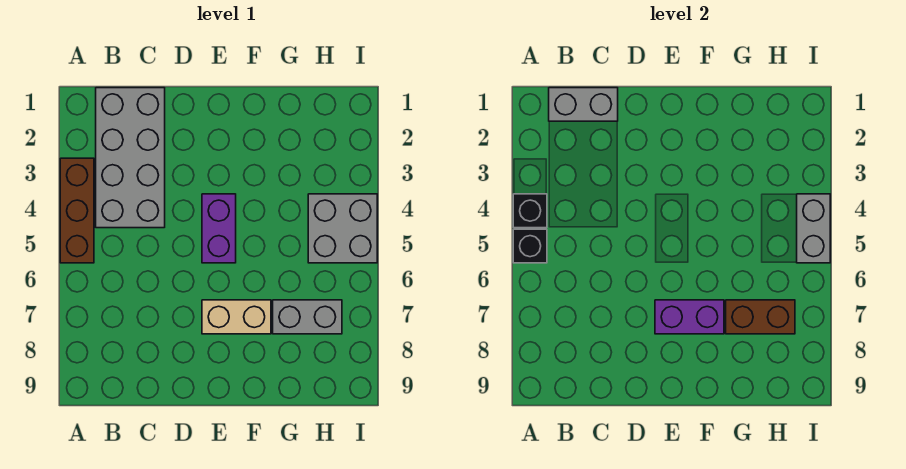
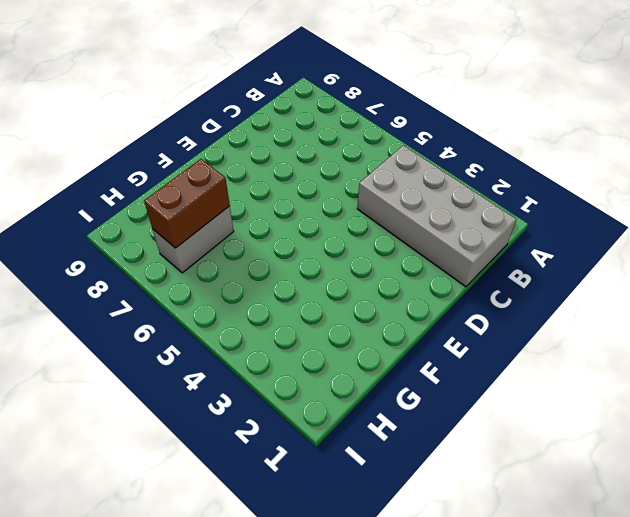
none -> brown brick A3:A5 level 1
none -> purple brick E4:E5 level 1
none -> tan brick E7:F7 level 1

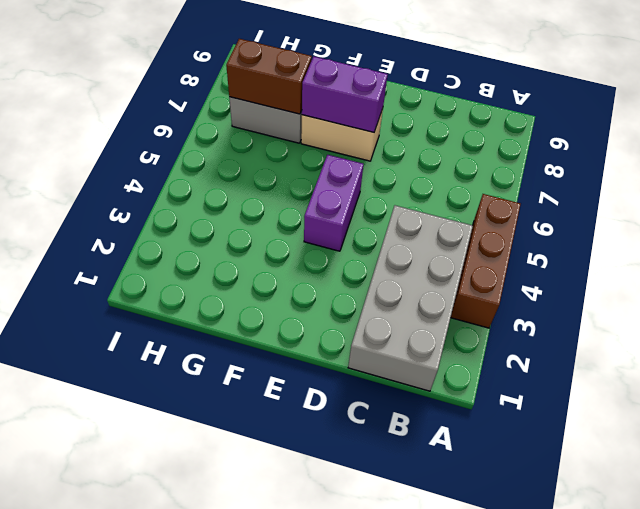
none -> grey brick H4:I5 level 1
none -> black brick A4 level 2
none -> black brick A5 level 2

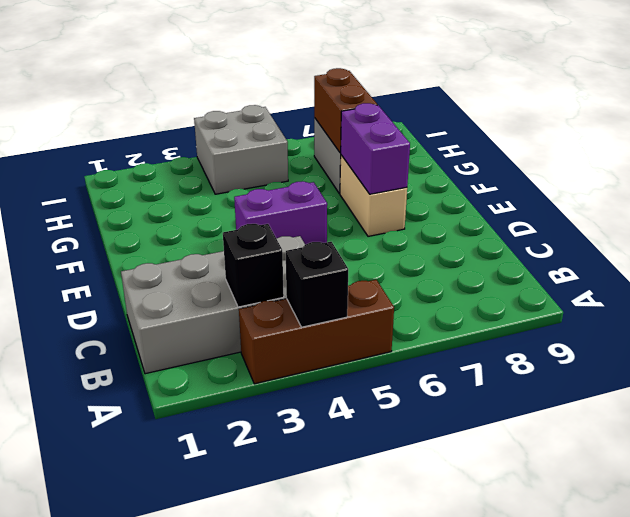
black brick B3 level 2 -> black brick A5 level 2
none -> grey brick B1:C1 level 2
none -> grey brick I4:I5 level 2

